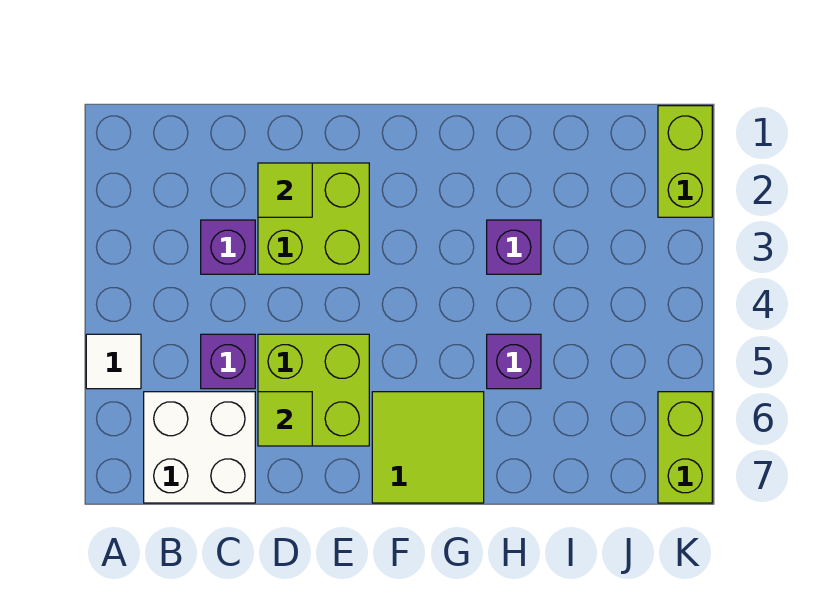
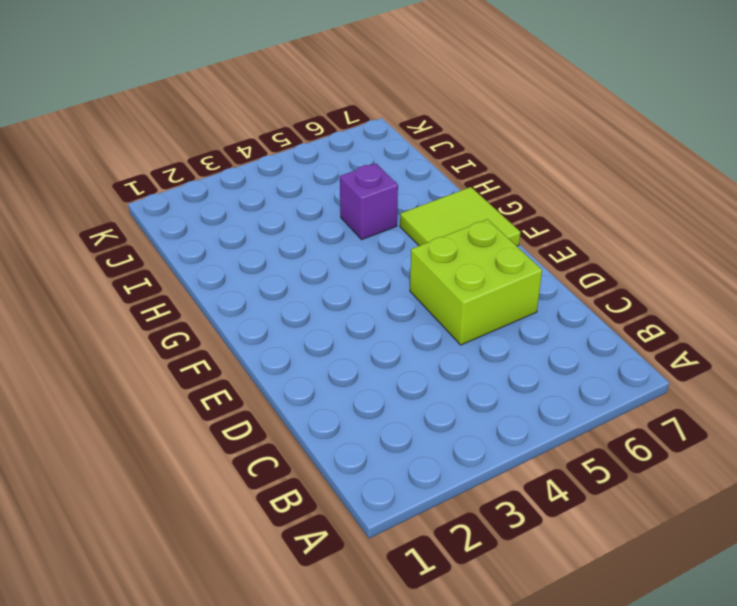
none -> white tile A5 level 1
none -> white brick B6:C7 level 1
none -> purple brick C3 level 1

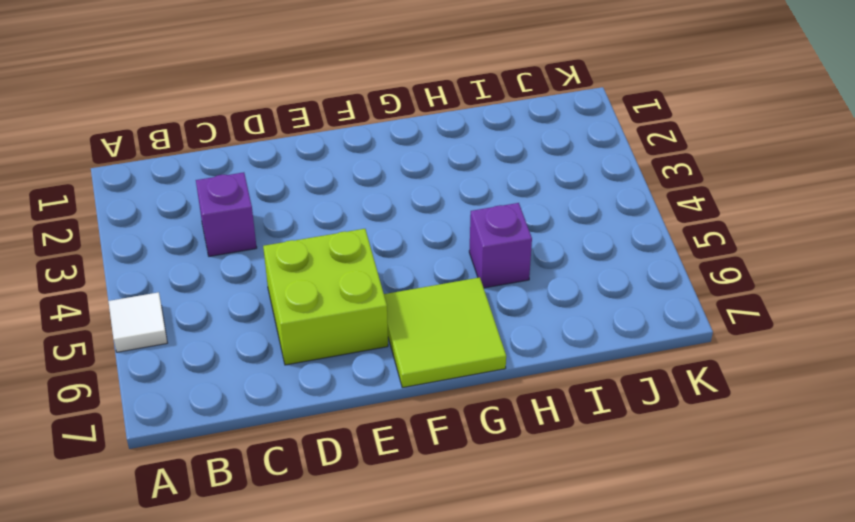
none -> white brick B6:C7 level 1
none -> purple brick C5 level 1
none -> lime brick D2:E3 level 1

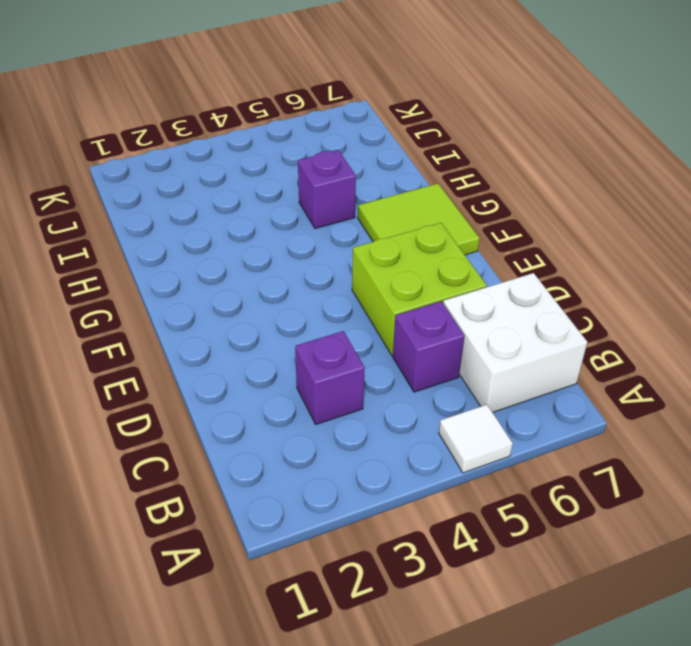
none -> lime brick D2:E3 level 1
none -> purple brick H3 level 1
none -> lime brick K1:K2 level 1

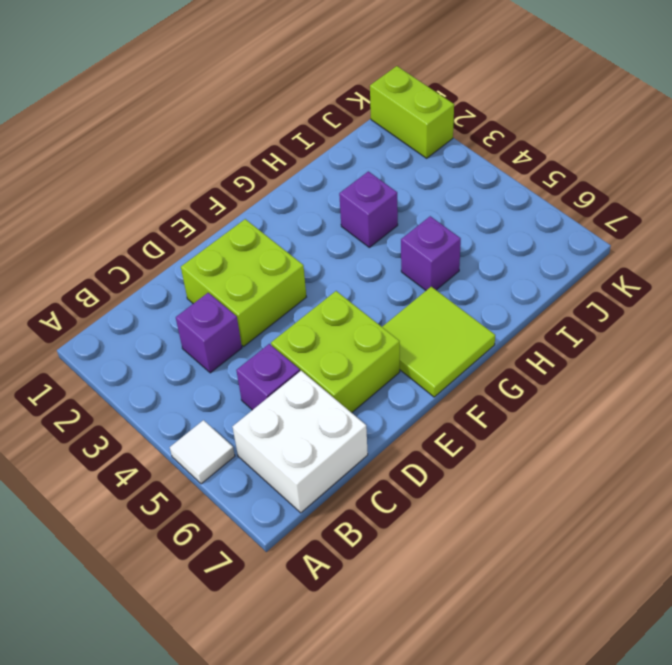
none -> lime brick K6:K7 level 1
none -> lime tile D2 level 2
none -> lime tile D6 level 2

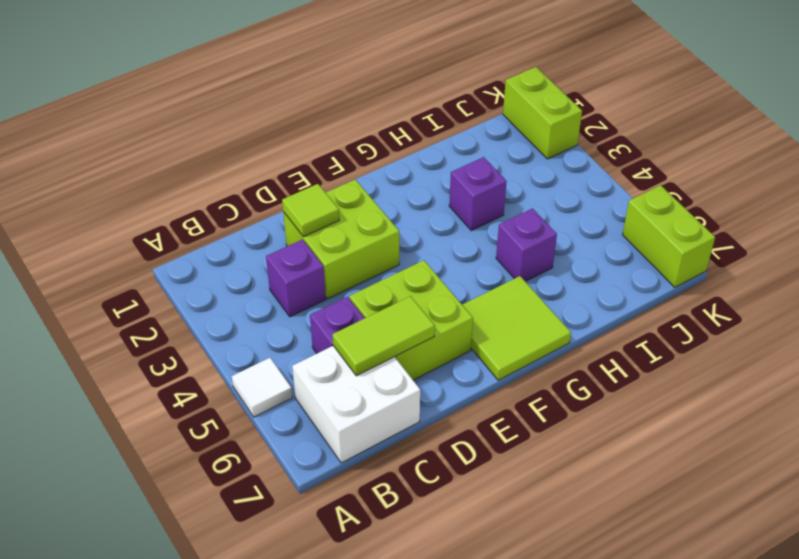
lime tile C6:D6 level 2 -> lime tile D6 level 2

